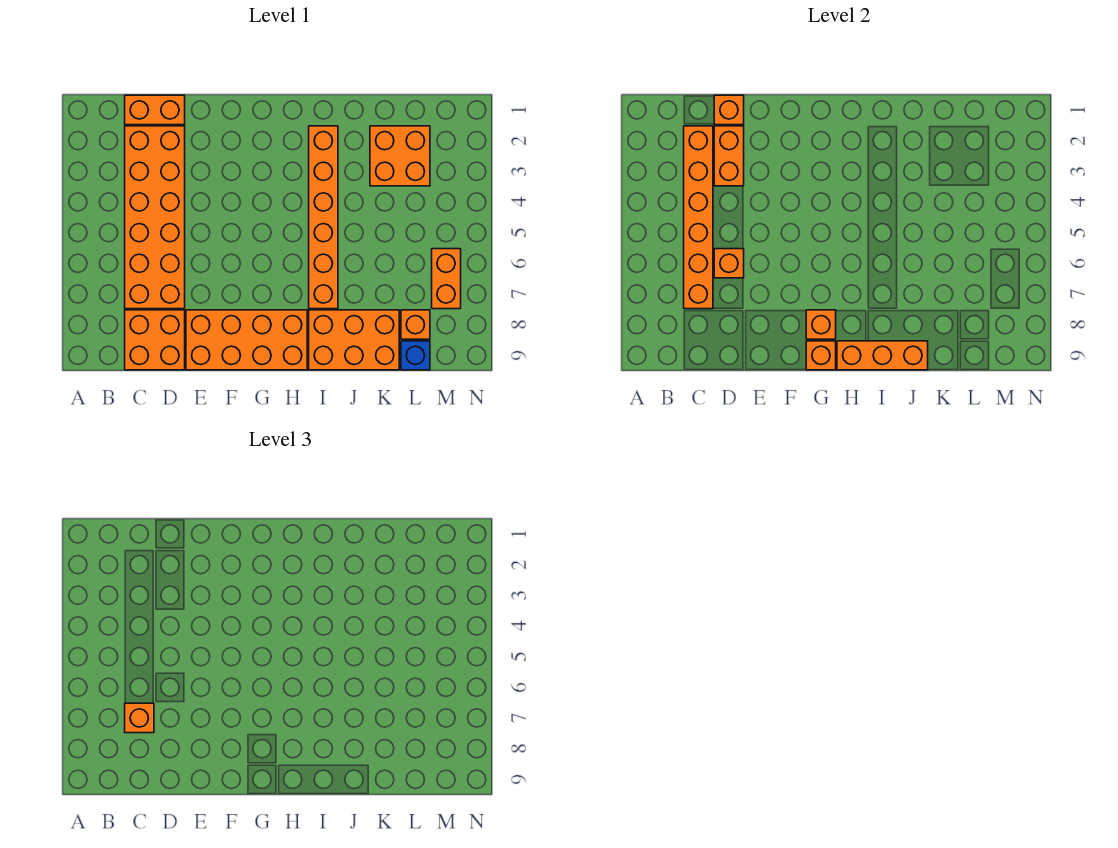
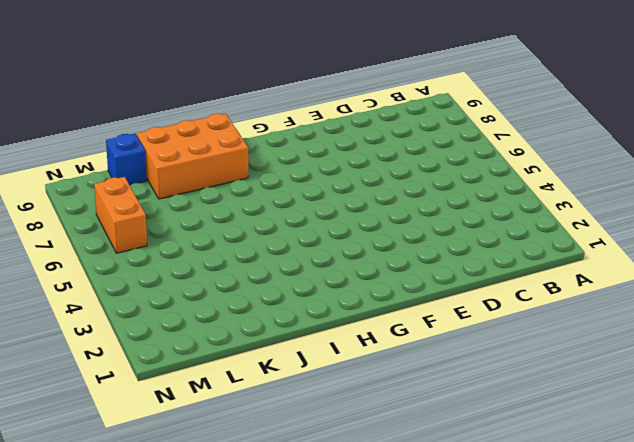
none -> orange brick C1:D1 level 1
none -> orange brick C2:D7 level 1
none -> orange brick C8:D9 level 1

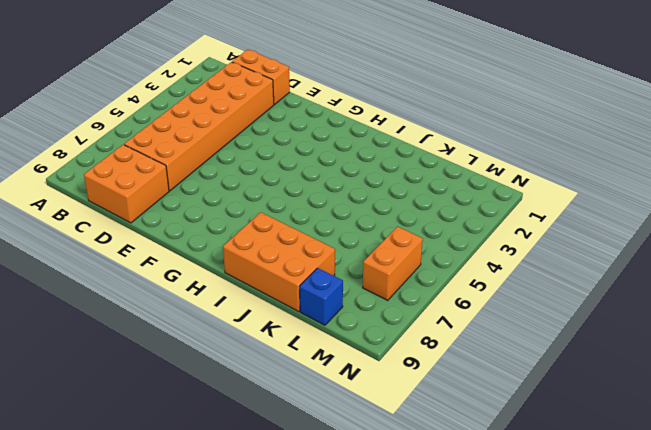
none -> orange brick E8:H9 level 1
none -> orange brick I2:I7 level 1
none -> orange brick K2:L3 level 1

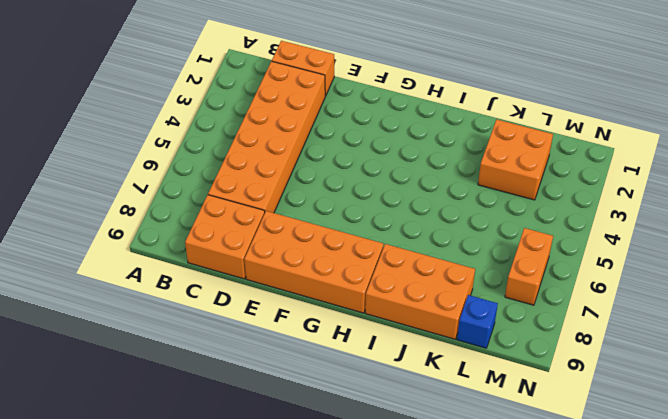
none -> orange brick I2:I7 level 1
none -> orange brick L8 level 1
none -> orange brick C2:C7 level 2

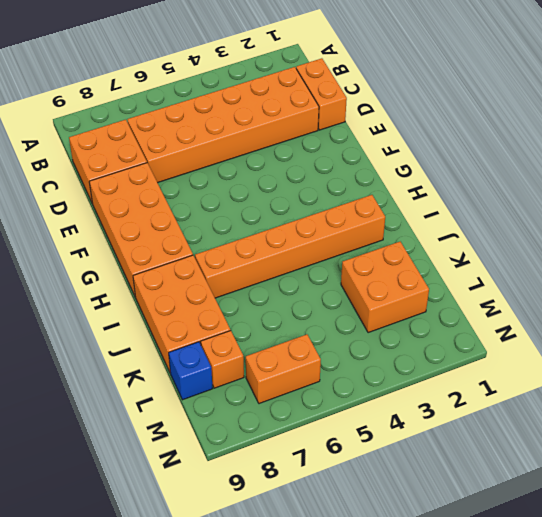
none -> orange brick C2:C7 level 2
none -> orange brick D1 level 2
none -> orange brick D2:D3 level 2

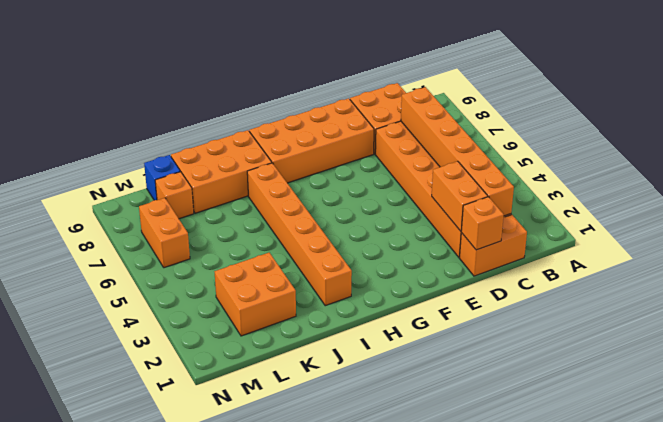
none -> orange brick D6 level 2
none -> orange brick G8 level 2
none -> orange brick G9 level 2

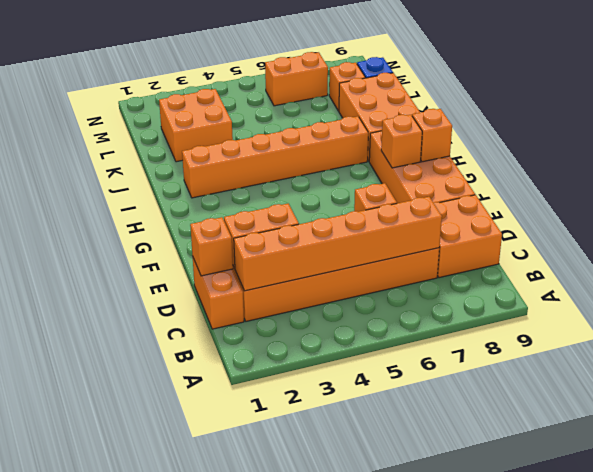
none -> orange brick H9:J9 level 2
none -> orange brick C7 level 3

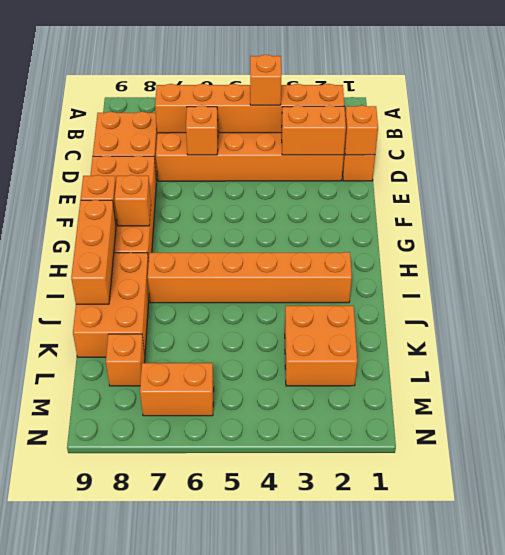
orange brick C4 level 3 -> orange brick C7 level 3
none -> blue brick L9 level 1

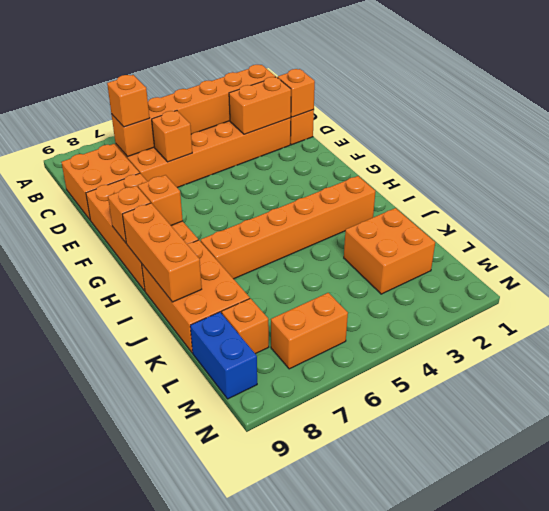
blue brick L9:M9 level 1 -> blue brick L9 level 1

